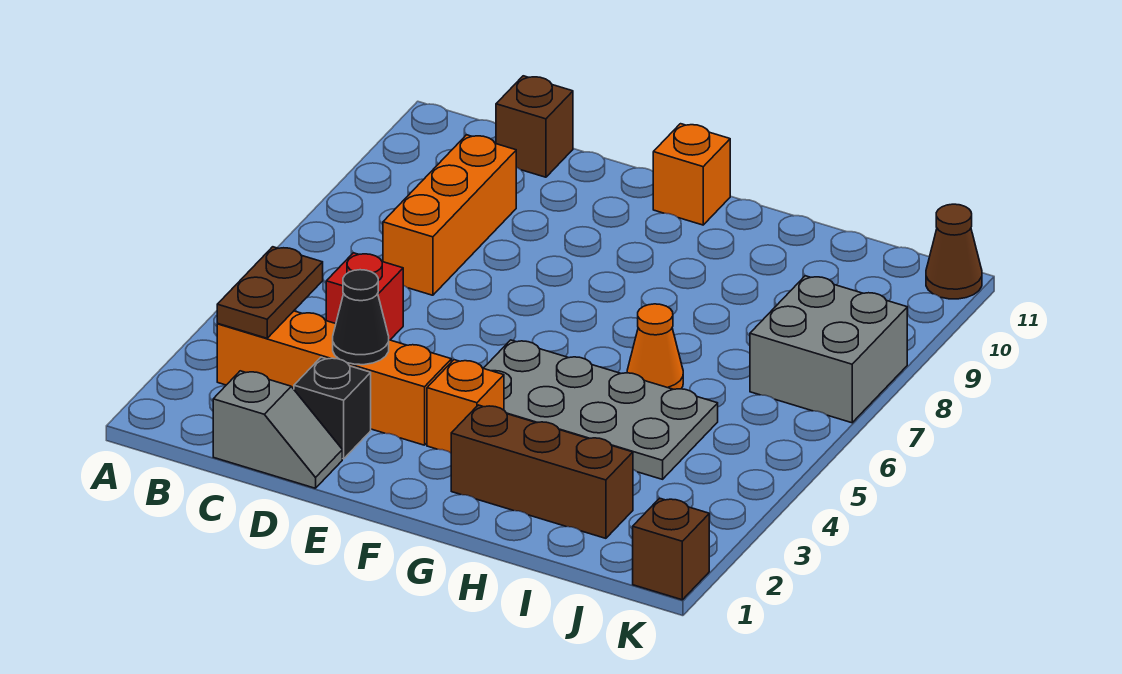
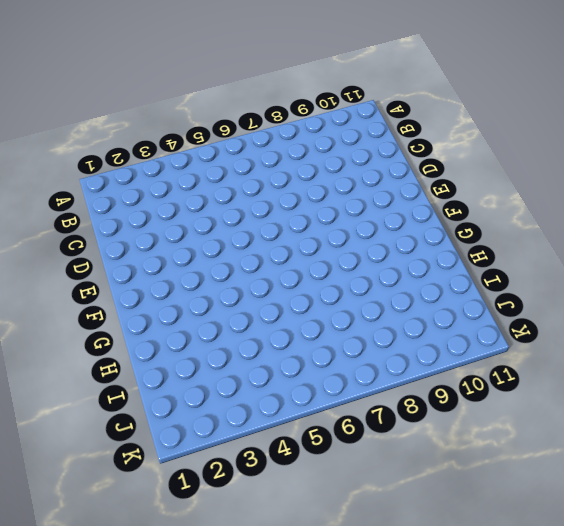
none -> orange brick B3:E3 level 1
none -> grey slope C1:D1 level 1 top C
none -> red brick C5 level 1

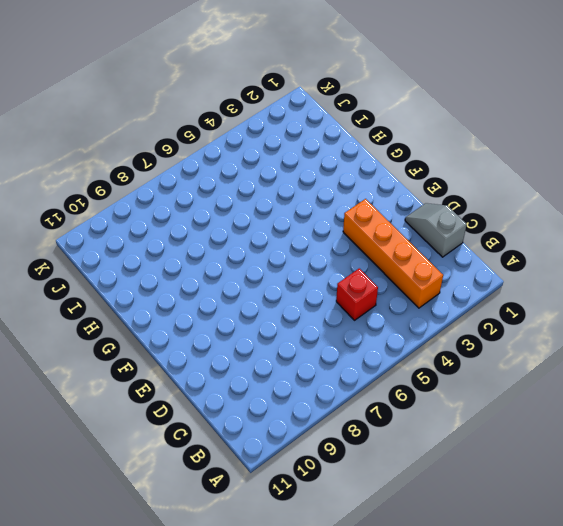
none -> orange brick C7:C9 level 1
none -> brown brick C11 level 1
none -> black brick D2 level 1

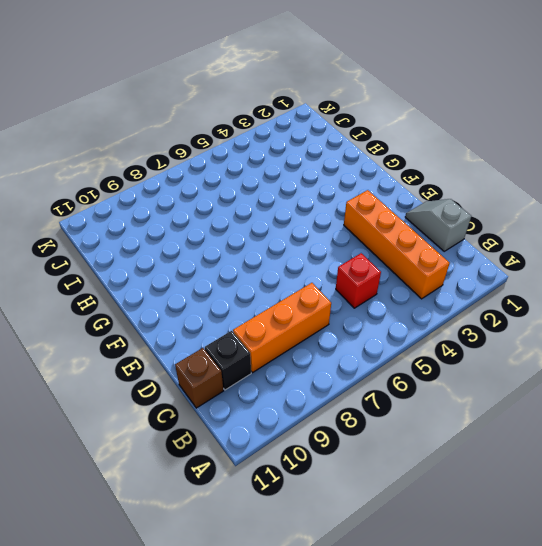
black brick C10 level 1 -> black brick D2 level 1
none -> orange brick F3 level 1
none -> grey plate F4:I5 level 1
none -> orange brick F11 level 1

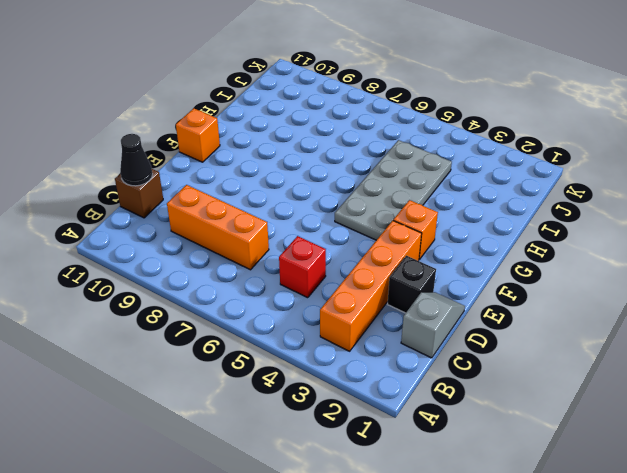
black cone C11 level 2 -> black cone D3 level 2
none -> brown brick G2:I2 level 1
none -> orange cone H6 level 1
none -> grey brick J7:K8 level 1

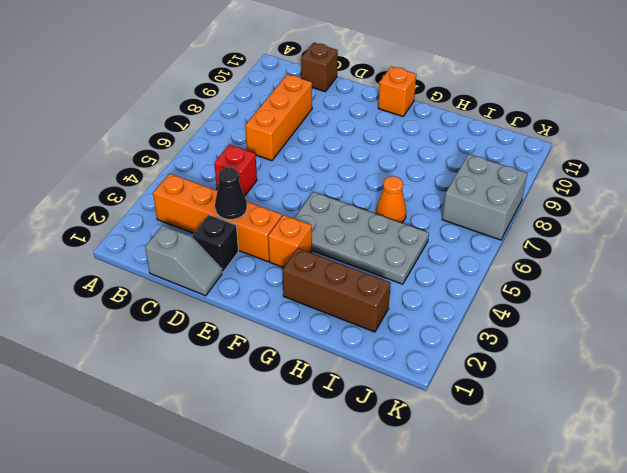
none -> brown brick K1 level 1
none -> brown cone K11 level 1
none -> brown plate B3:B4 level 2

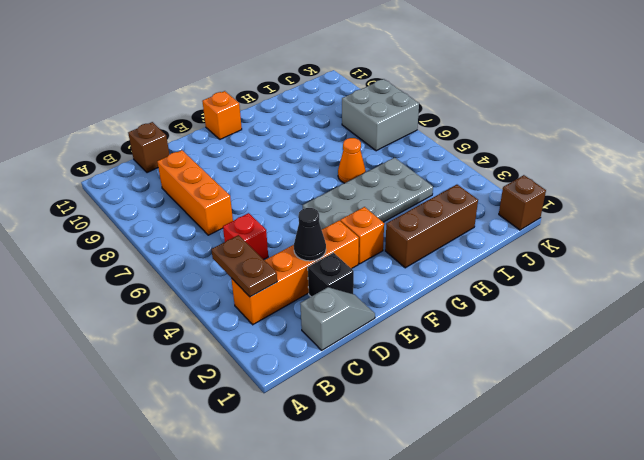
none -> brown cone K11 level 1

